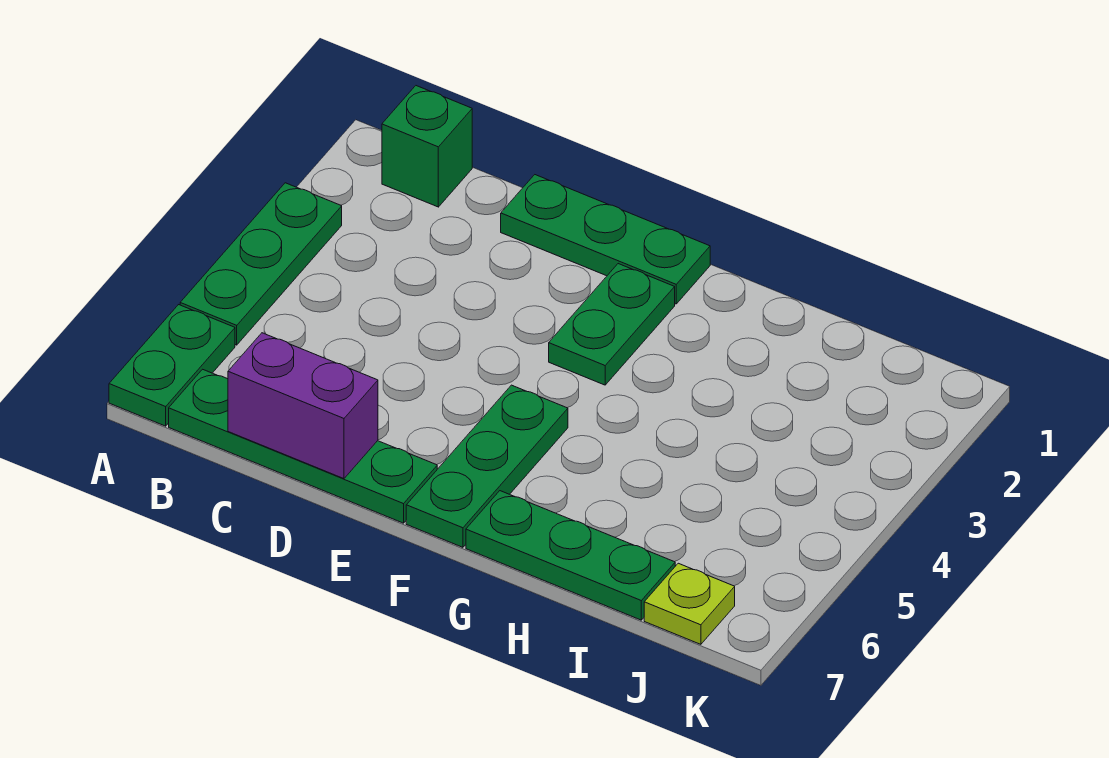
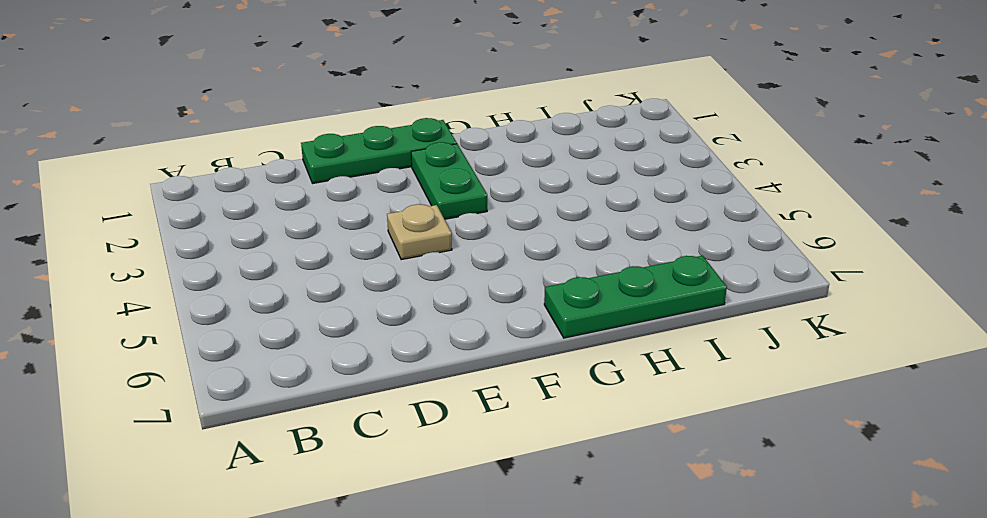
tan plate E4 level 1 -> none
none -> green plate A3:A5 level 1
none -> green plate A6:A7 level 1

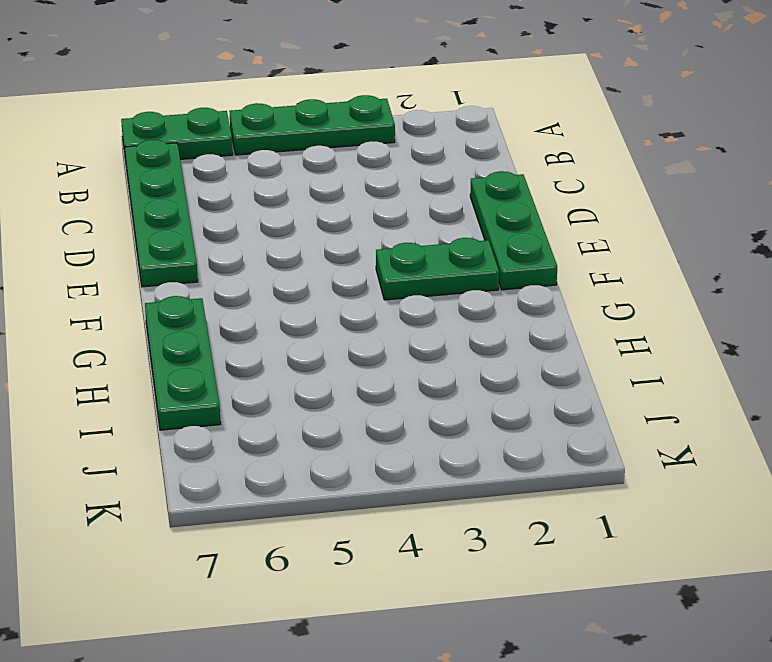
none -> green brick B1 level 1
none -> green plate F5:F7 level 1

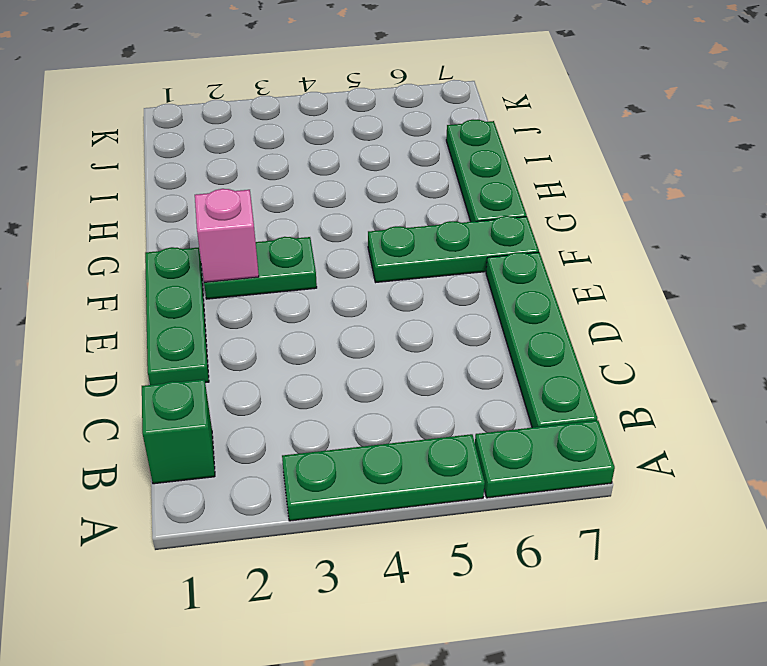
pink brick F2 level 2 -> none
none -> lime plate J7 level 1
none -> purple brick C7:D7 level 2

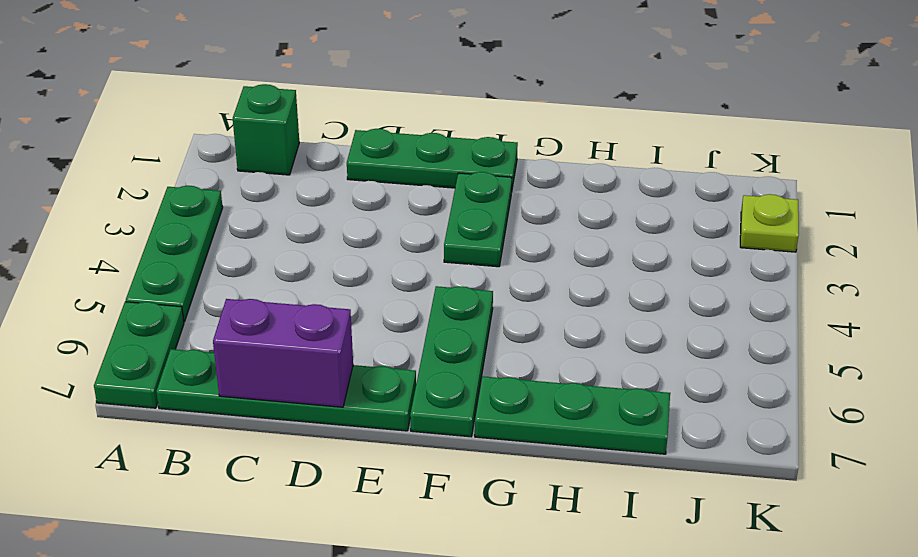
lime plate K2 level 1 -> lime plate J7 level 1

